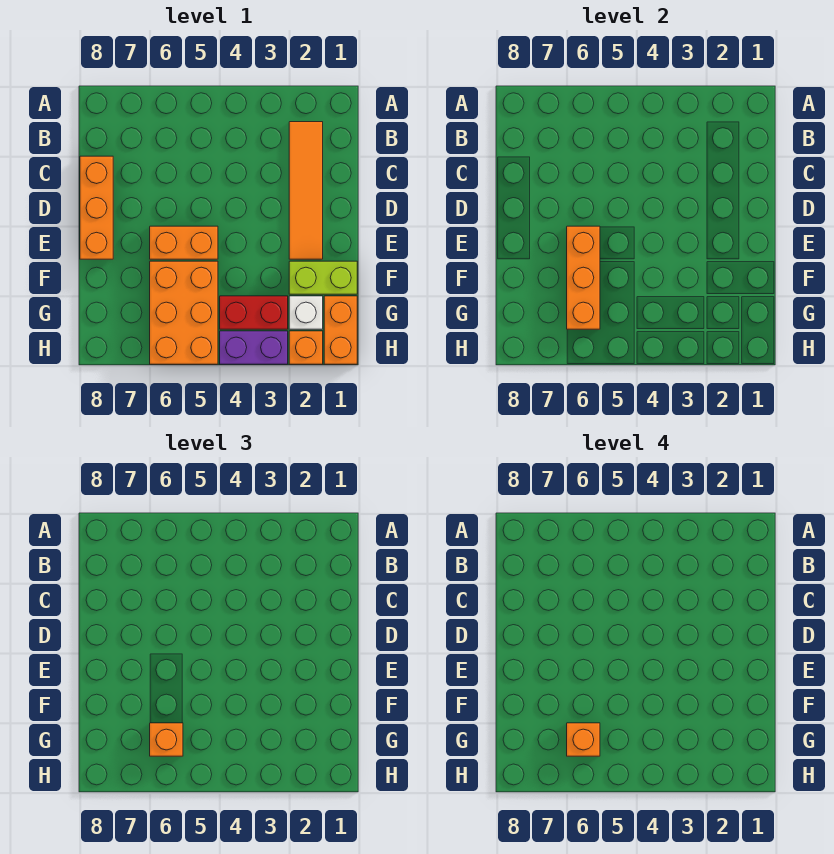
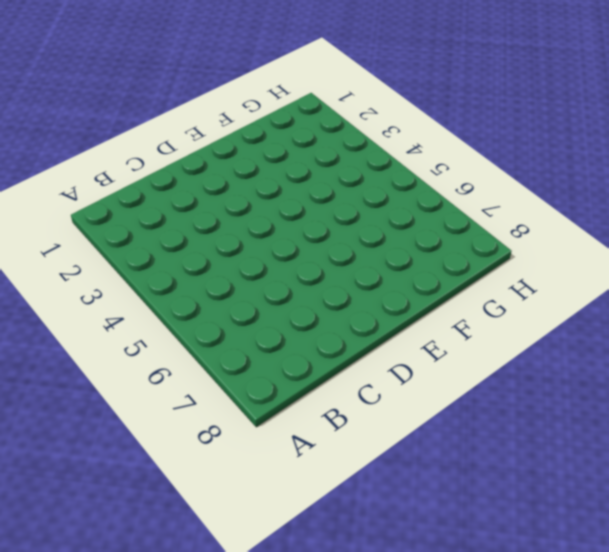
none -> orange tile B2:E2 level 1
none -> orange brick C8:E8 level 1
none -> orange brick E5:E6 level 1

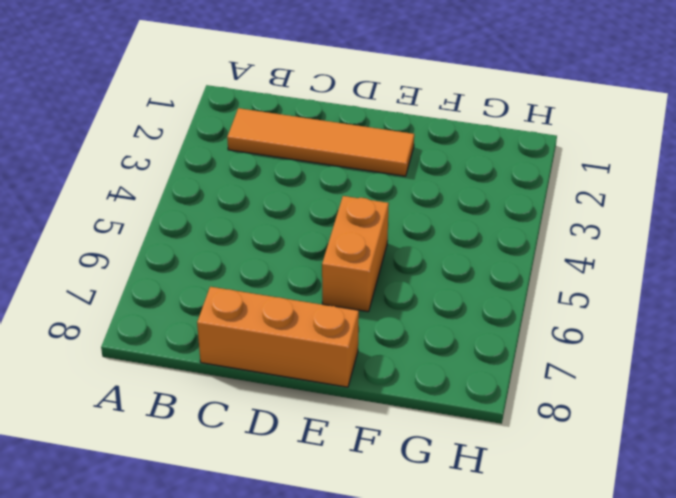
none -> lime brick F1:F2 level 1
none -> orange brick F5:H6 level 1
none -> orange brick G1:H1 level 1

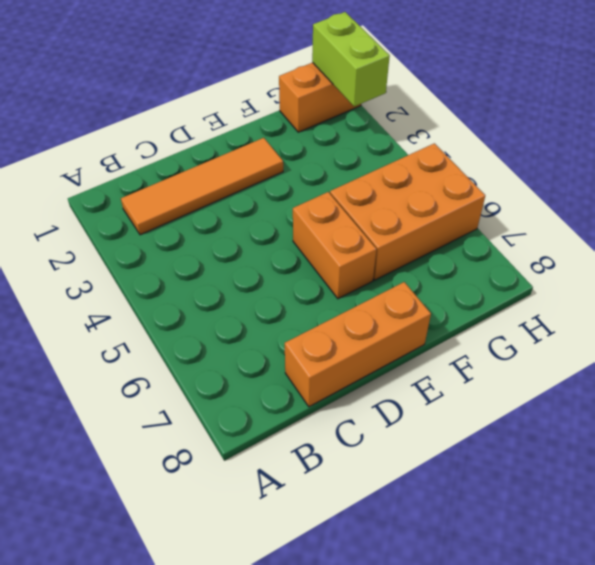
lime brick H1:H2 level 2 -> lime brick F1:F2 level 1
none -> white brick G2 level 1
none -> red brick G3:G4 level 1
none -> orange brick H2 level 1

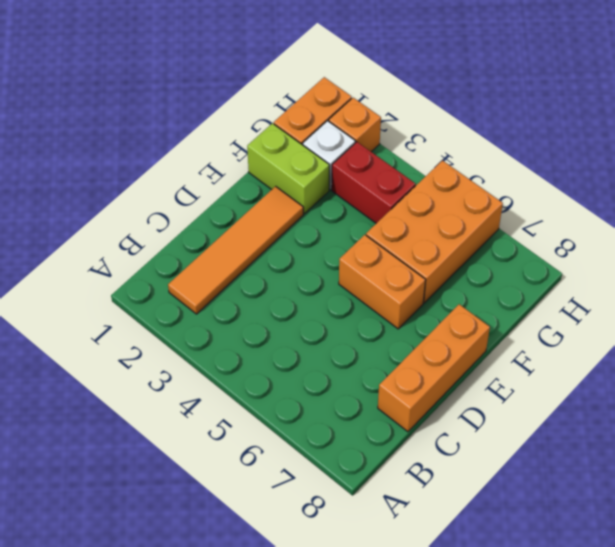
none -> purple brick H3:H4 level 1
none -> orange brick E6:G6 level 2
none -> orange brick G6 level 3

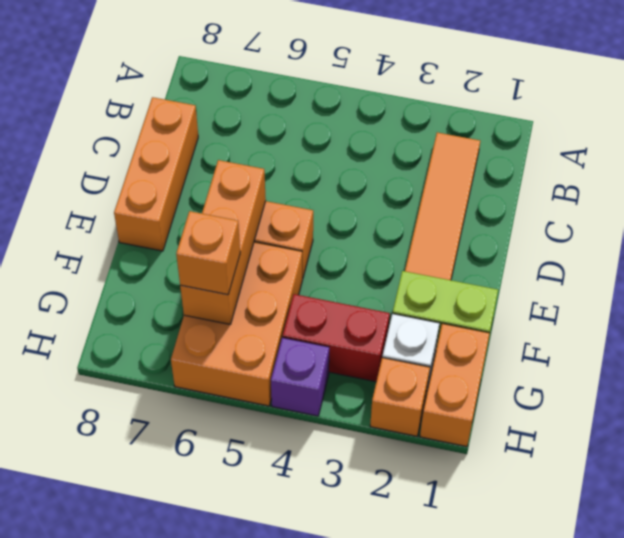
purple brick H4 level 1 -> purple brick H3:H4 level 1
none -> orange brick G6 level 4

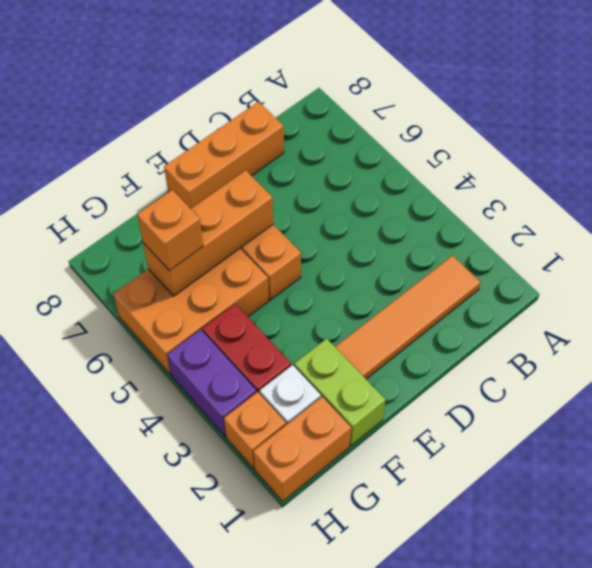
none -> orange brick G6 level 4

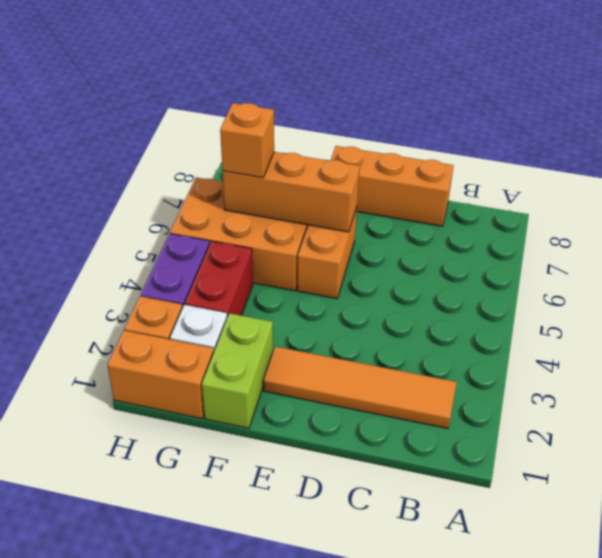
none -> orange brick G6 level 4

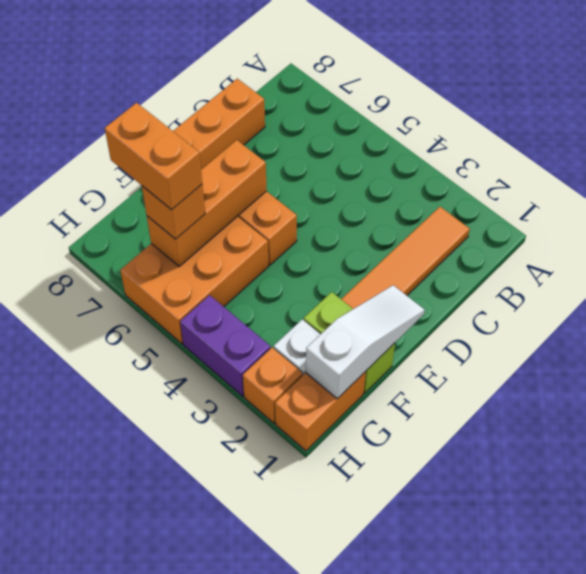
white slope E1:G1 level 2 top G -> none
orange brick G6:G7 level 4 -> orange brick G6 level 4
none -> red brick G3:G4 level 1

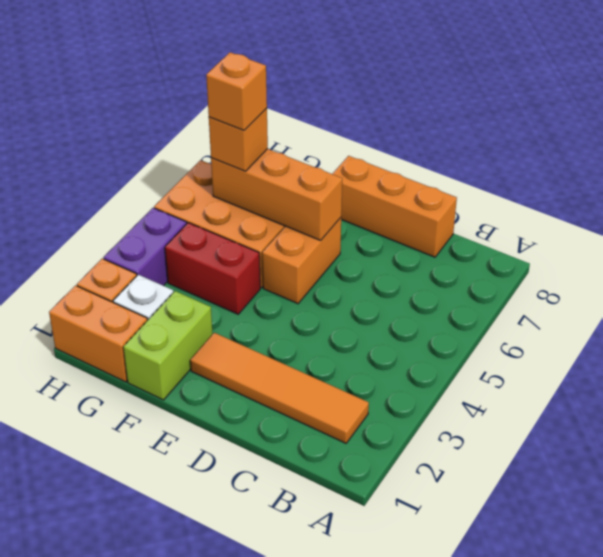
red brick F4:G4 level 1 -> red brick G3:G4 level 1

